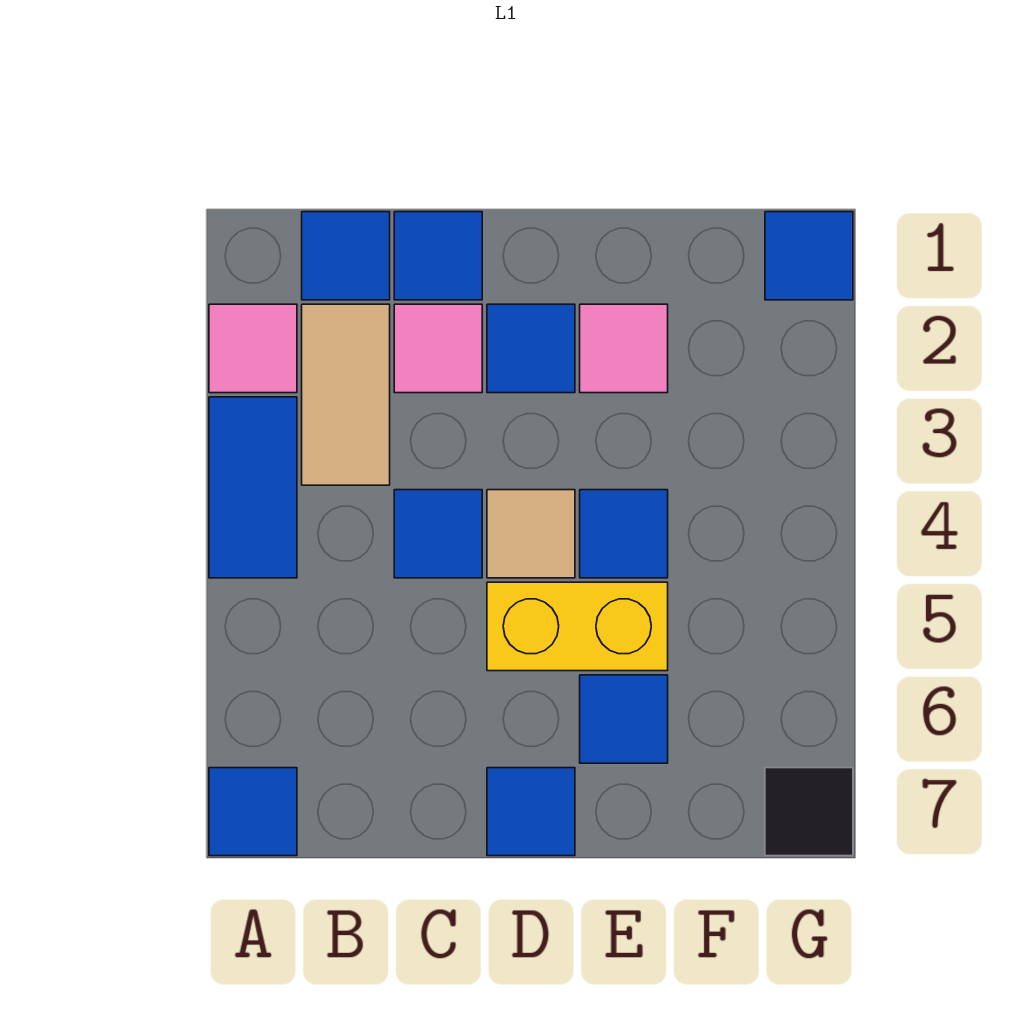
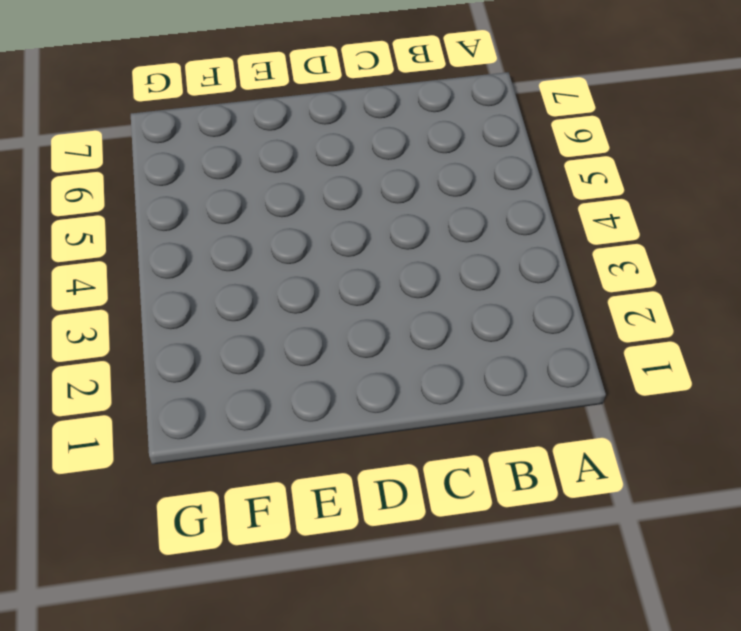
none -> pink tile A2 level 1
none -> blue tile A3:A4 level 1
none -> blue tile A7 level 1

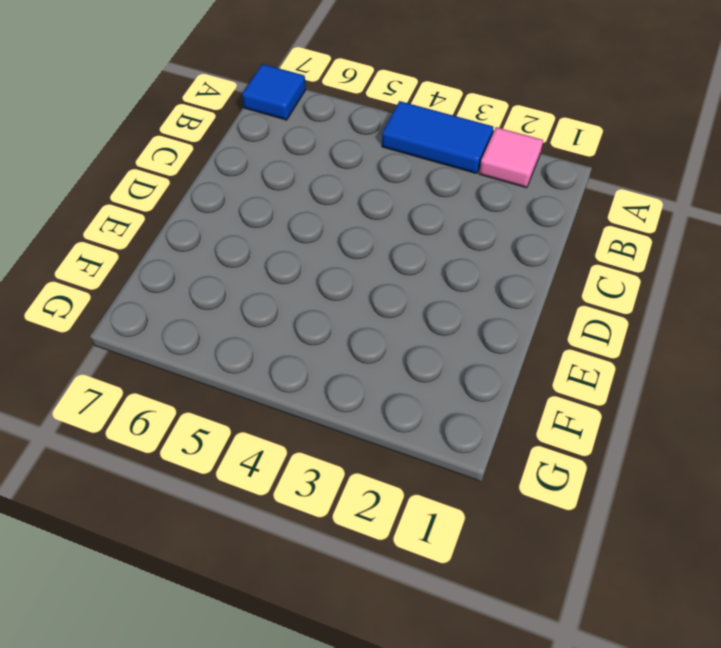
none -> blue tile B1 level 1
none -> tan tile B2:B3 level 1
none -> blue tile C1 level 1

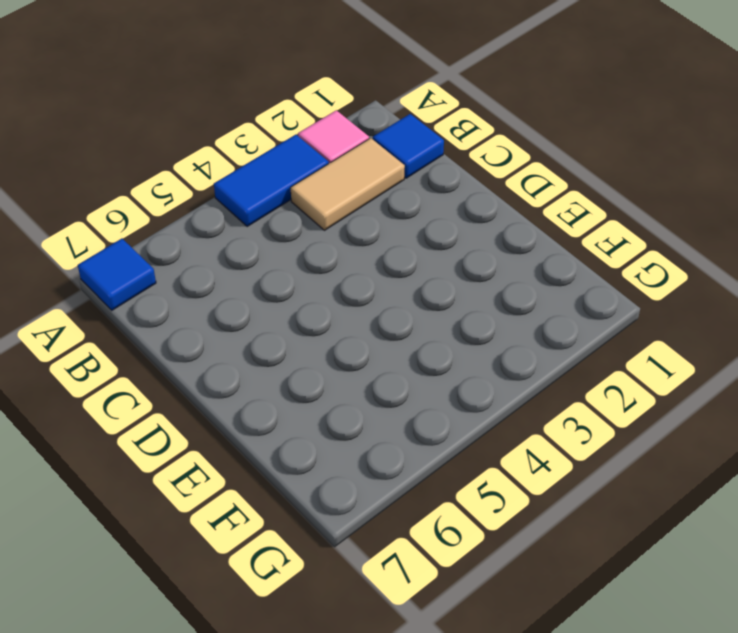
none -> blue tile C1 level 1
none -> pink tile C2 level 1
none -> blue tile C4 level 1

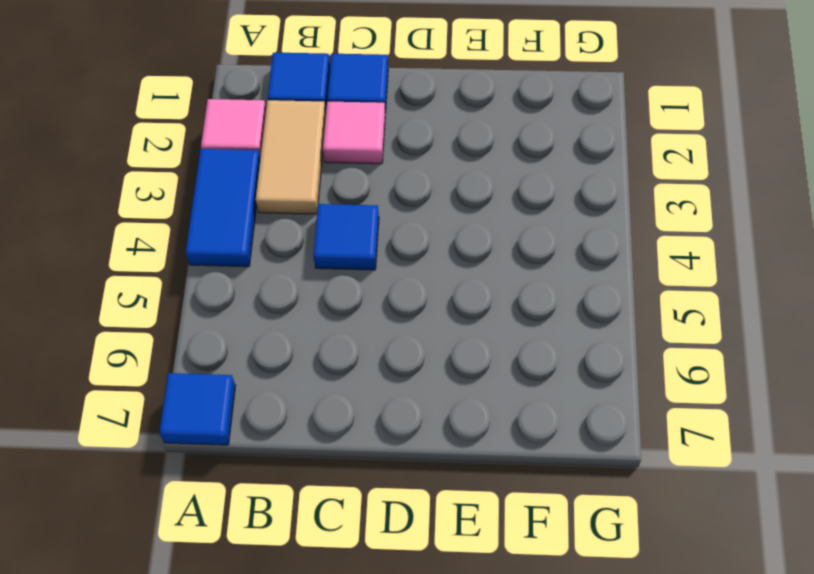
none -> blue tile D2 level 1
none -> tan tile D4 level 1
none -> yellow brick D5:E5 level 1

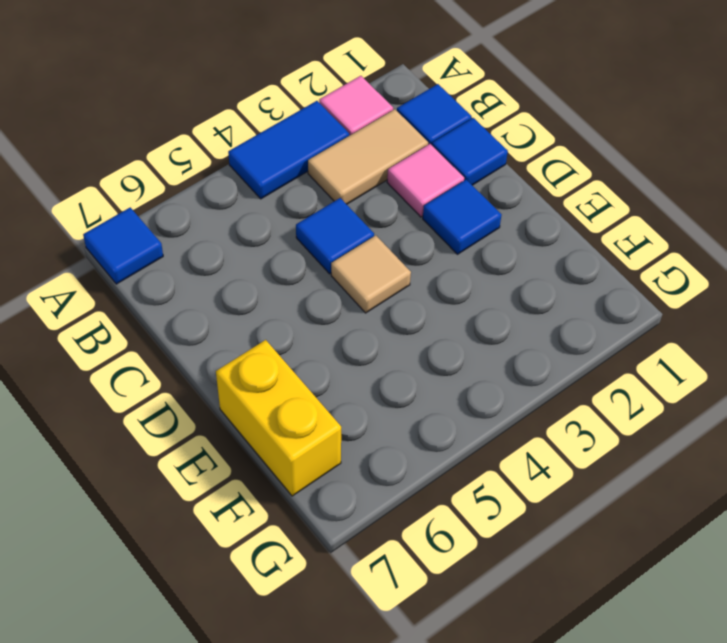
yellow brick E7:F7 level 1 -> yellow brick D5:E5 level 1
none -> blue tile D7 level 1
none -> pink tile E2 level 1
none -> blue tile E4 level 1

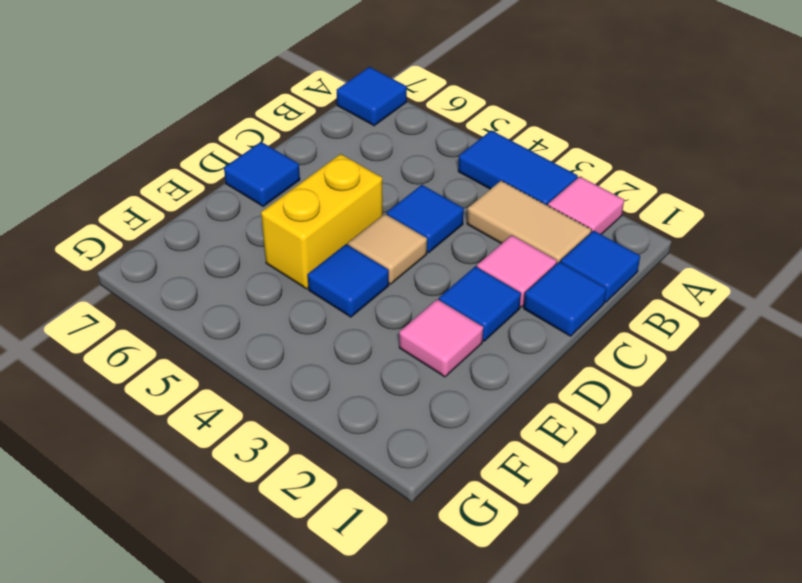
none -> blue tile E6 level 1
none -> blue tile G1 level 1
none -> black tile G7 level 1

